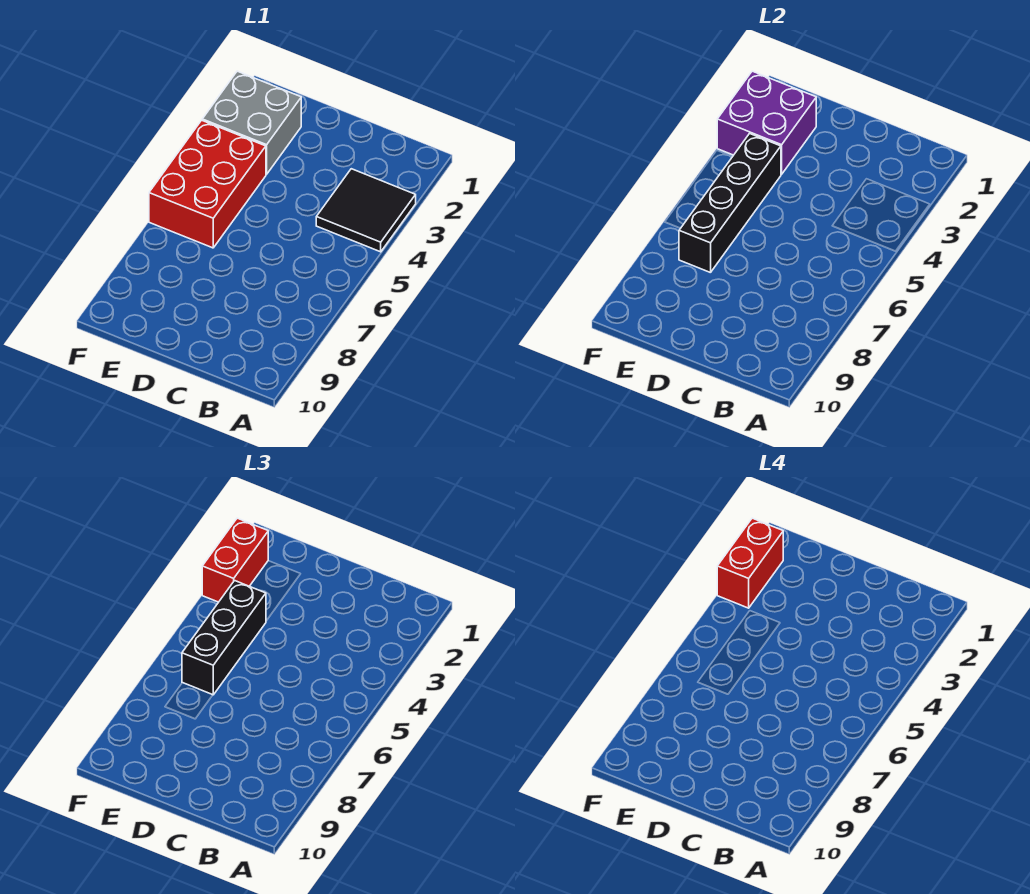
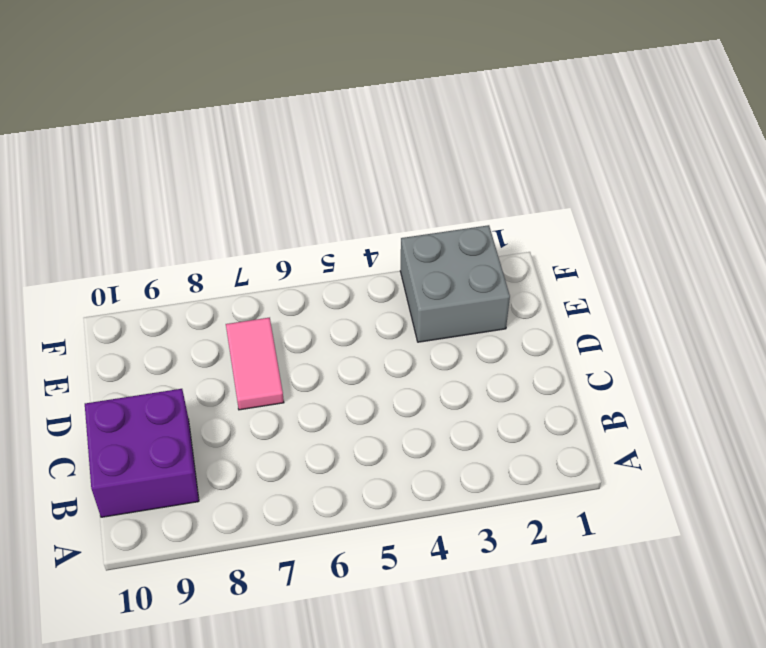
purple brick B9:C10 level 1 -> purple brick E2:F3 level 2
pink tile D7:E7 level 1 -> none
none -> black tile A3:B4 level 1
none -> red brick E4:F6 level 1

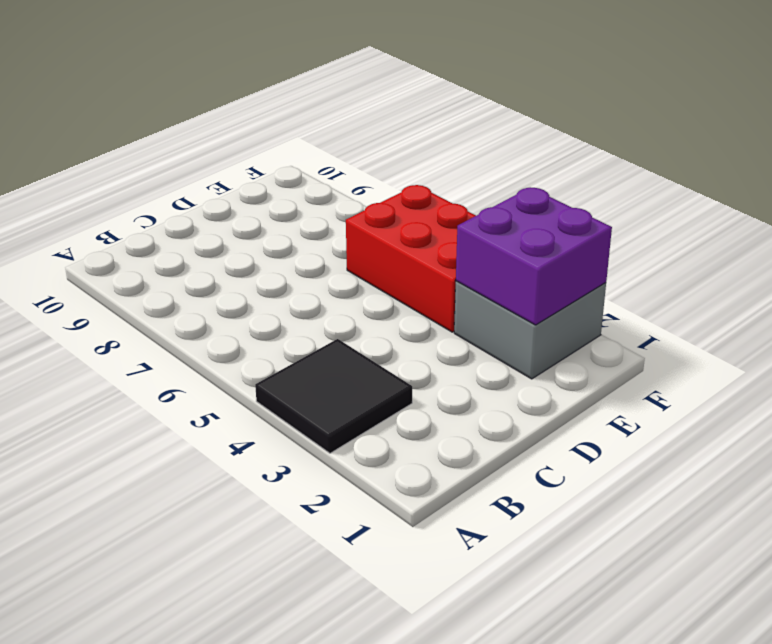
none -> black brick E4:E7 level 2
none -> black brick E4:E6 level 3

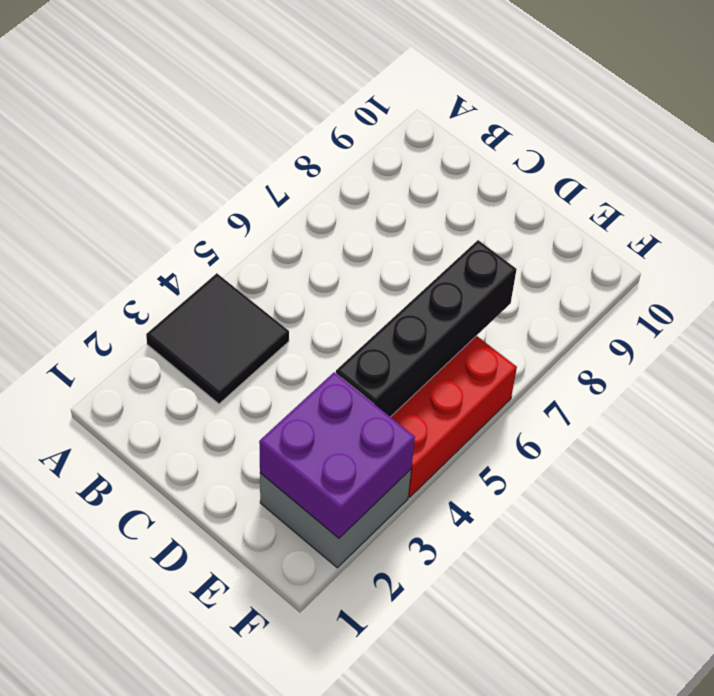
none -> black brick E4:E6 level 3
none -> red brick F2:F3 level 3

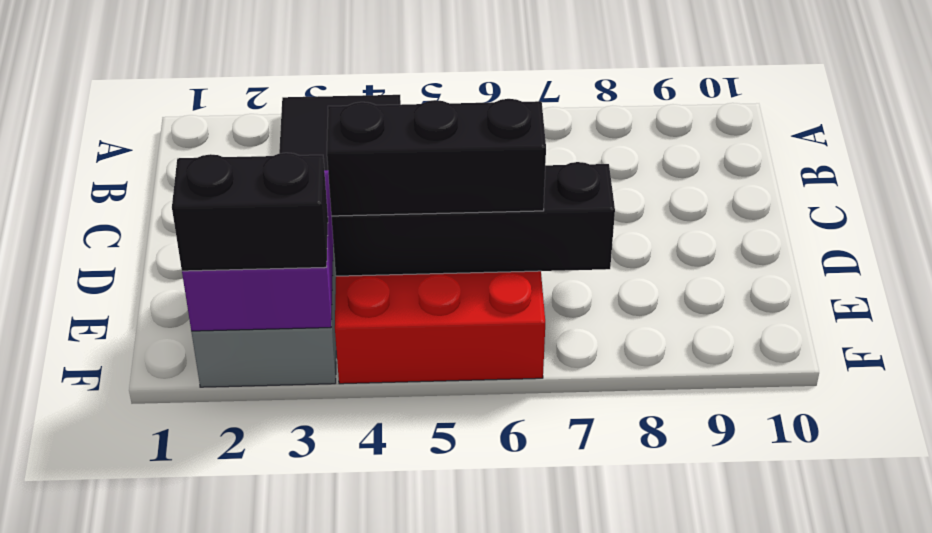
black brick F2:F3 level 3 -> red brick F2:F3 level 3
none -> red brick F2:F3 level 4

